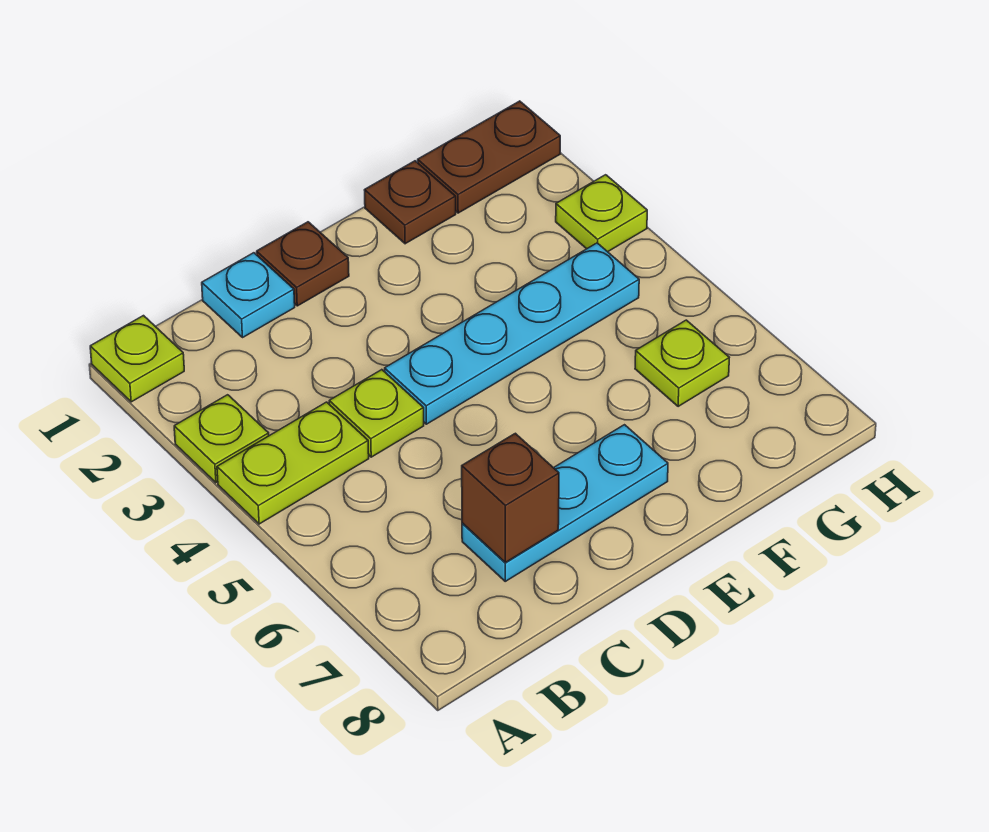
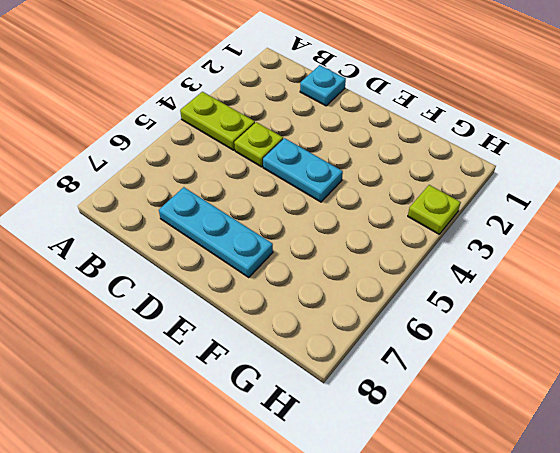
cyan plate D4:E4 level 1 -> cyan plate D4:G4 level 1
none -> lime plate A1 level 1
none -> lime plate A3 level 1
none -> brown plate D1 level 1

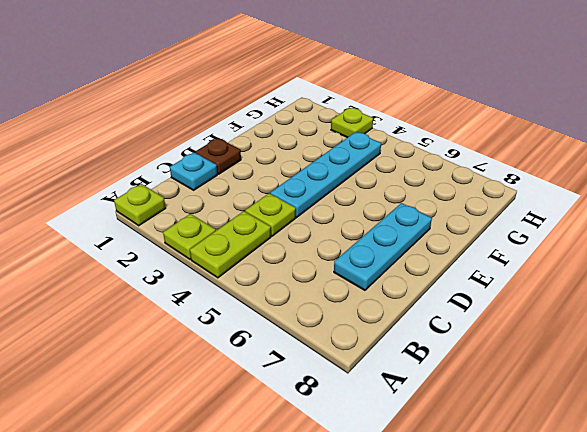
none -> brown plate F1 level 1
none -> brown plate G1:H1 level 1
none -> lime plate G6 level 1

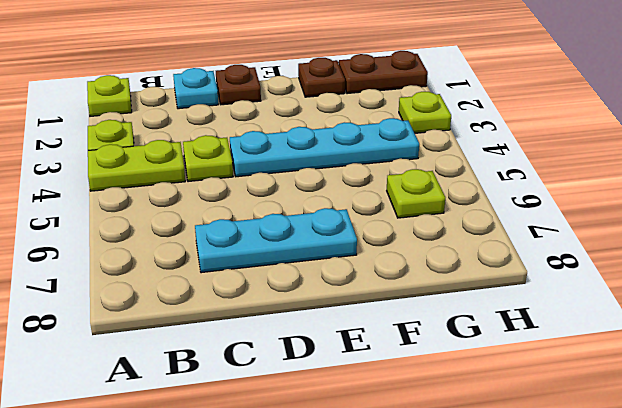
none -> brown brick C7 level 2

